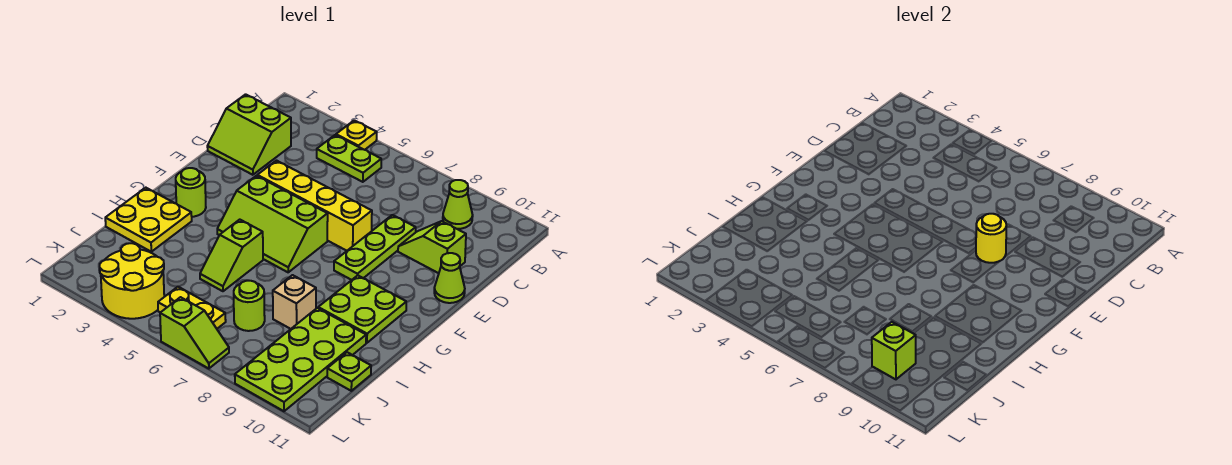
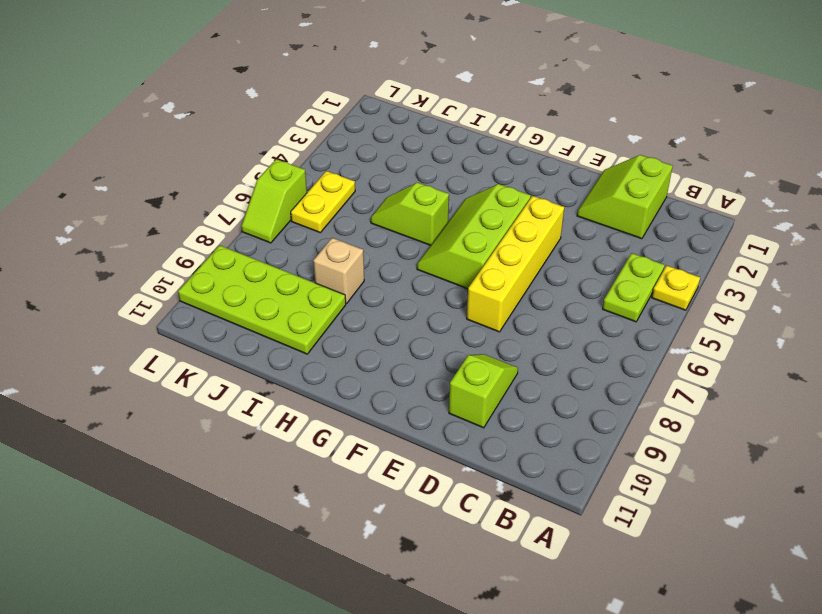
none -> lime cone B9 level 1
none -> lime plate D8:F8 level 1
none -> lime cone E11 level 1

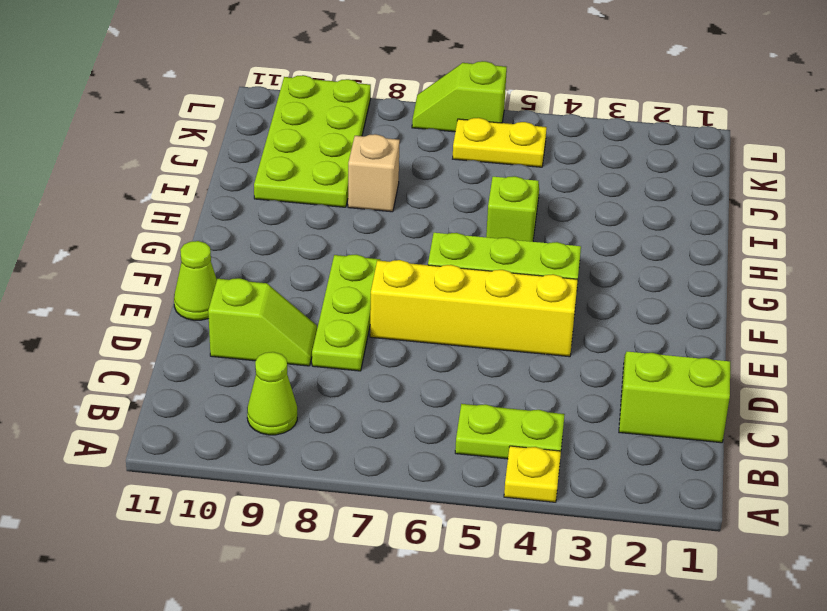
none -> lime round brick G2 level 1
none -> lime plate G9:H10 level 1
none -> yellow plate H1:I2 level 1

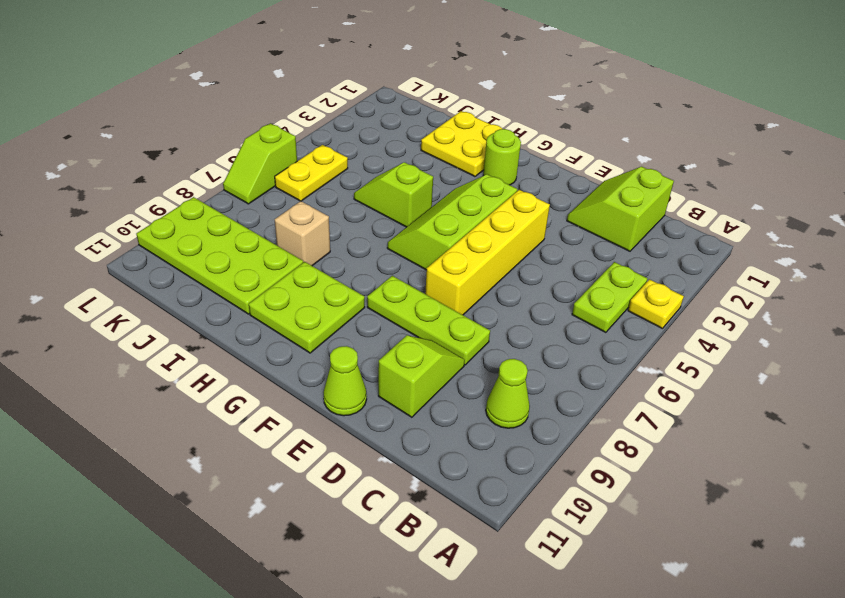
none -> lime round brick J7 level 1
none -> lime plate J11 level 1
none -> yellow round brick K3:L4 level 1

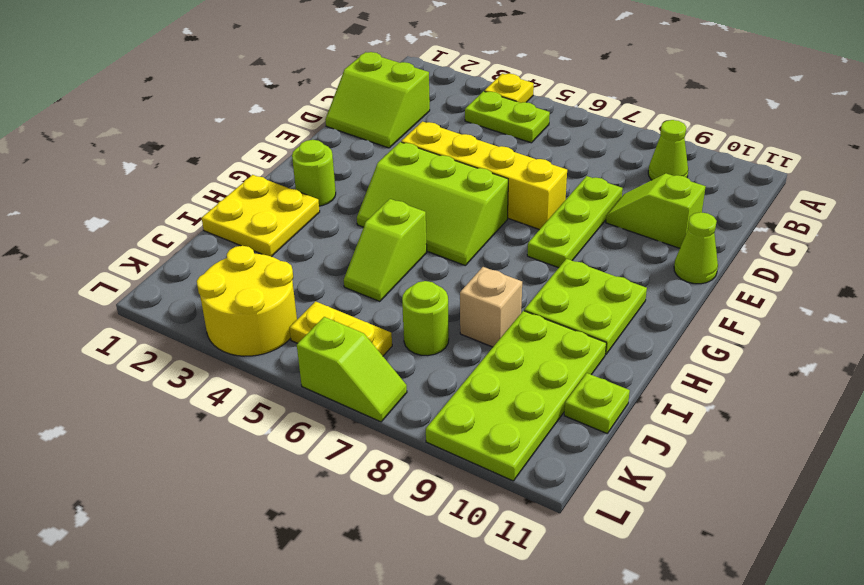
none -> yellow round brick E8 level 2
none -> lime brick K9 level 2

